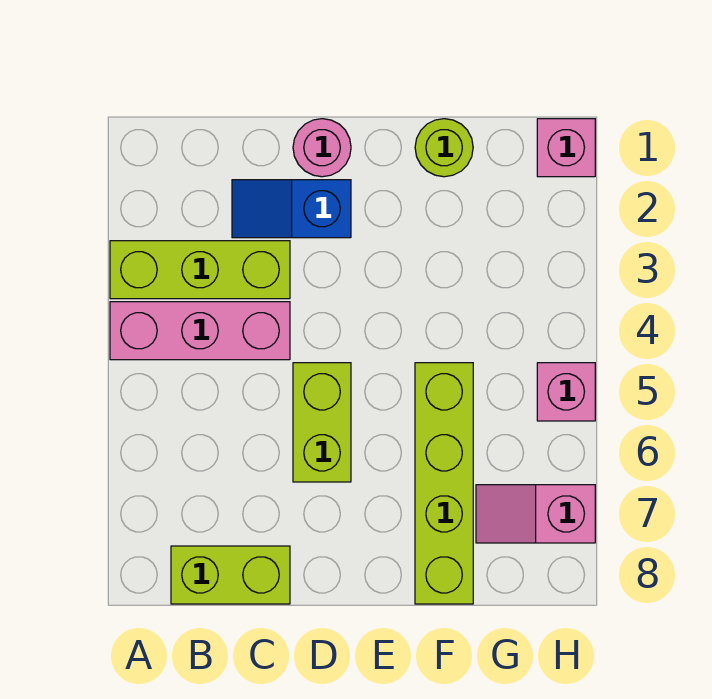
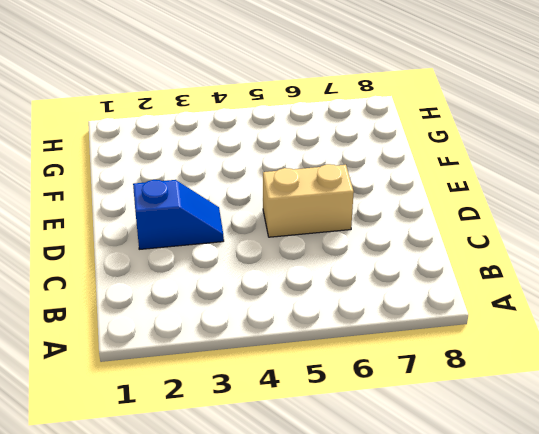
blue slope D2:D3 level 1 top 2 -> blue slope C2:D2 level 1 top D
tan brick D5:D6 level 1 -> lime brick D5:D6 level 1
none -> lime brick A3:C3 level 1
none -> pink brick A4:C4 level 1

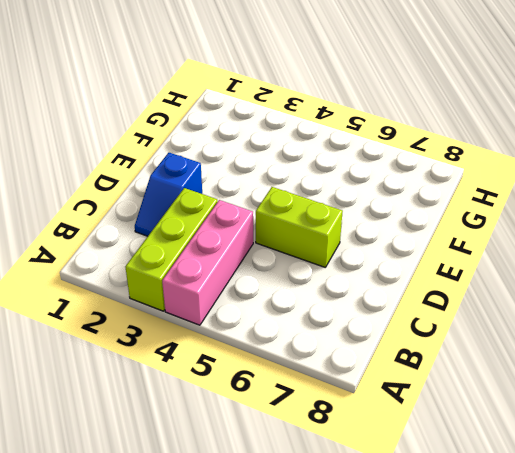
none -> lime brick B8:C8 level 1
none -> pink round brick D1 level 1

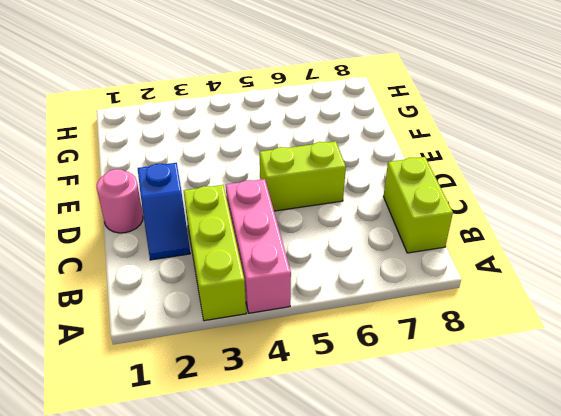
none -> lime round brick F1 level 1
none -> lime brick F5:F8 level 1

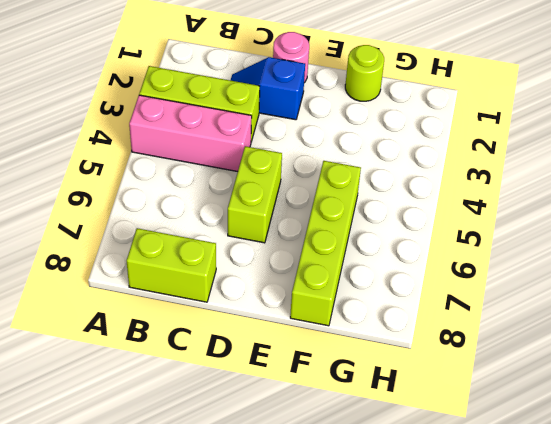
none -> pink slope G7:H7 level 1 top H
none -> pink brick H1 level 1

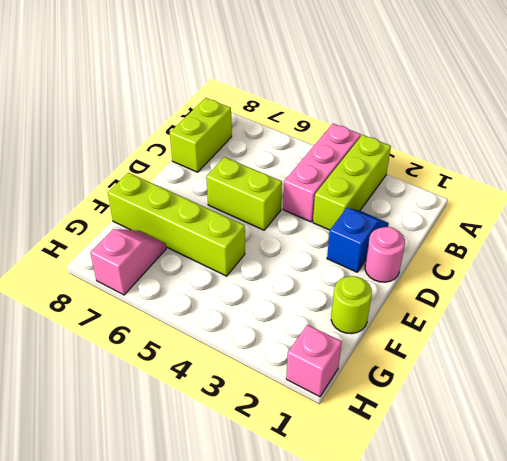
none -> pink brick H5 level 1

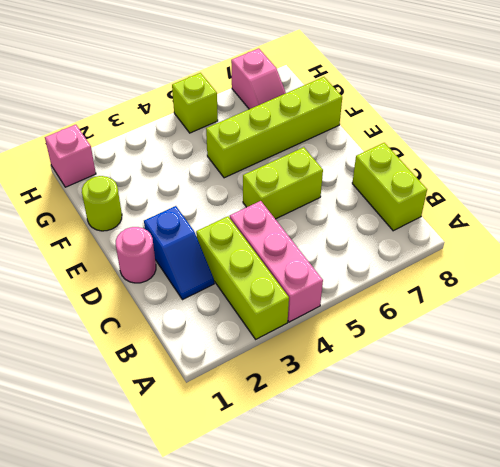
lime brick H5 level 1 -> pink brick H5 level 1

